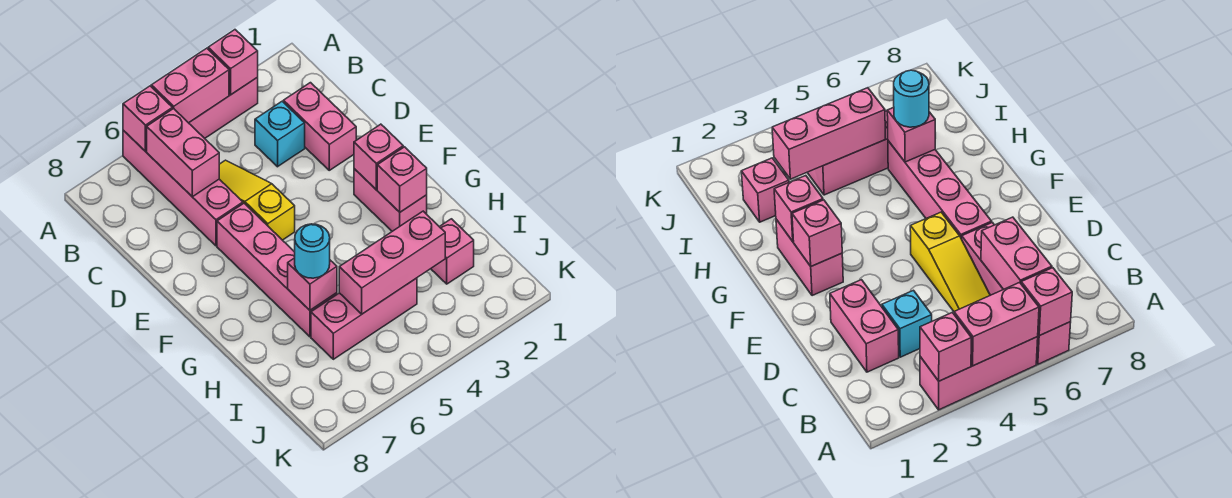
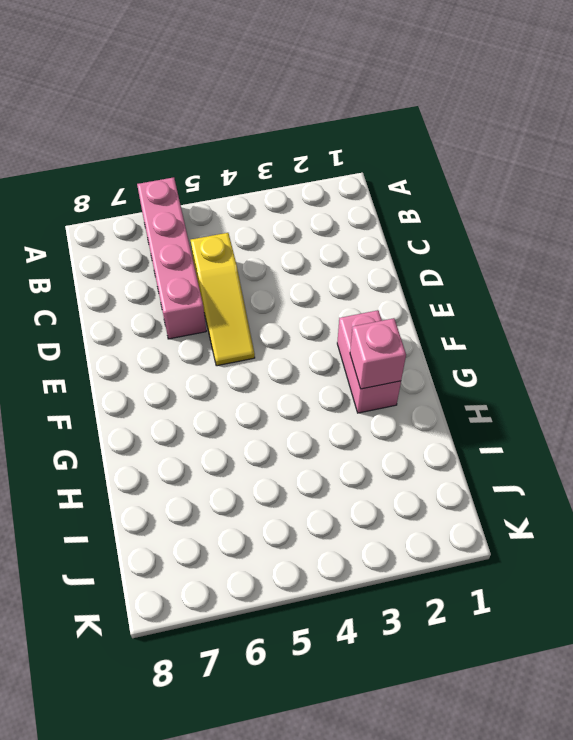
yellow slope C5:E5 level 1 top C -> yellow slope C5:E5 level 1 top E
none -> pink brick A3:A5 level 1
none -> pink brick C2:D2 level 1
none -> cyan brick C3 level 1

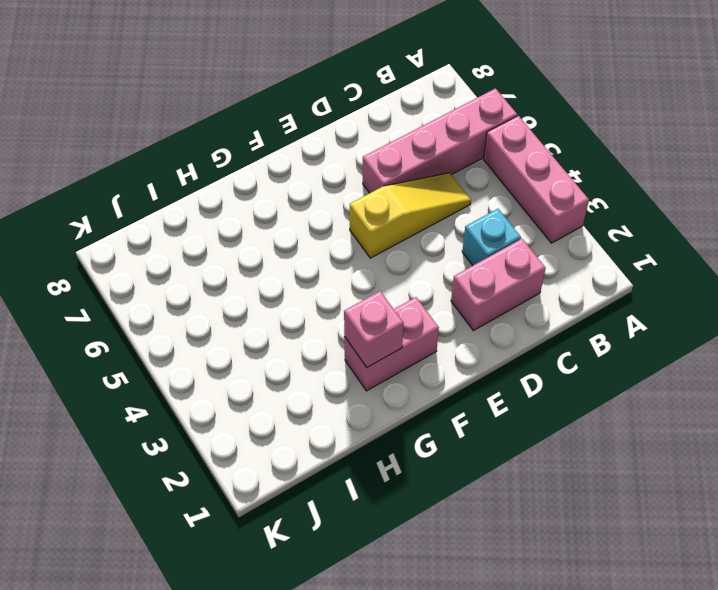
none -> pink brick E6:H6 level 1
none -> pink brick I2 level 1
none -> pink brick I4:I6 level 1

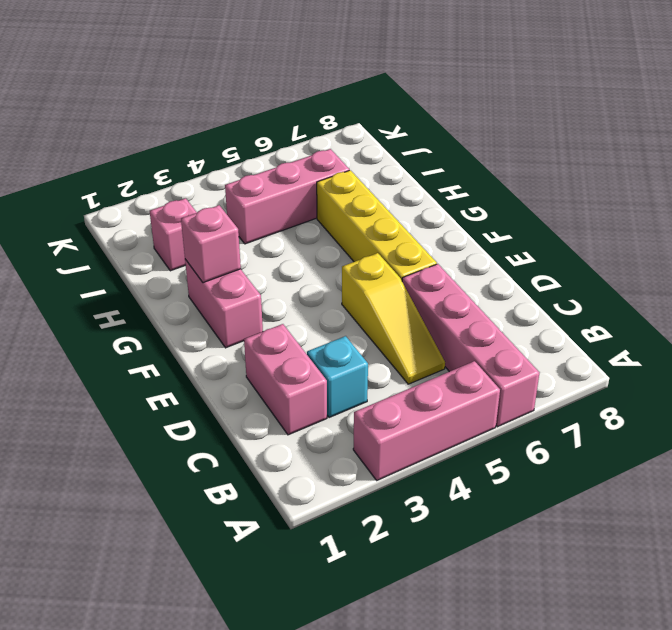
yellow brick E6:H6 level 1 -> pink brick E6:H6 level 1
none -> pink brick A3 level 2
none -> pink brick A4:A5 level 2
none -> pink brick A6 level 2

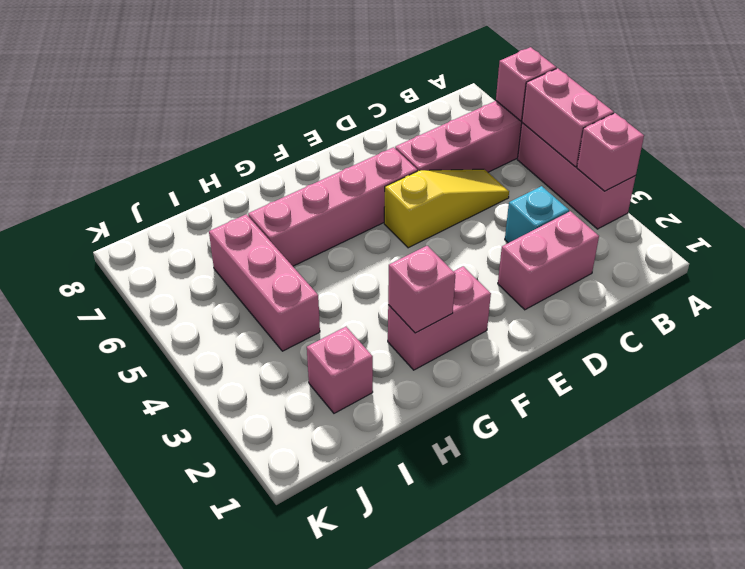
none -> pink brick B6:C6 level 2
none -> pink brick F2 level 2
none -> pink brick H6 level 2

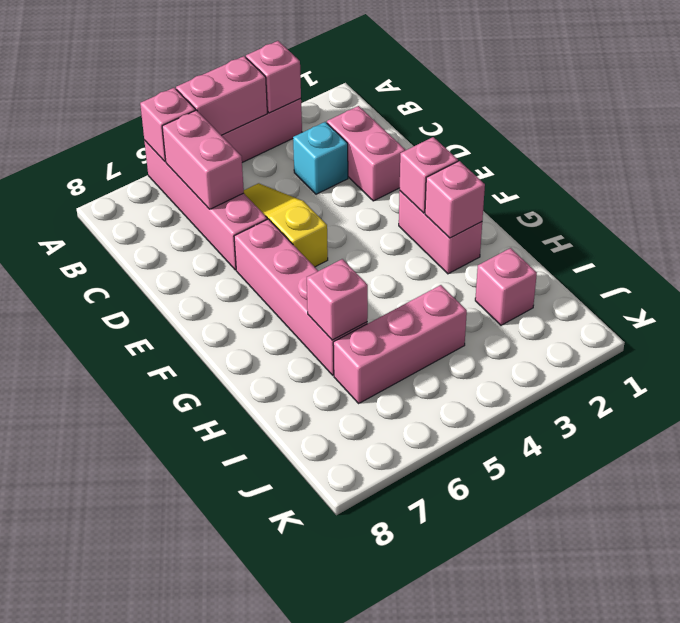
none -> pink brick I3:I5 level 2
none -> cyan round brick H6 level 3

